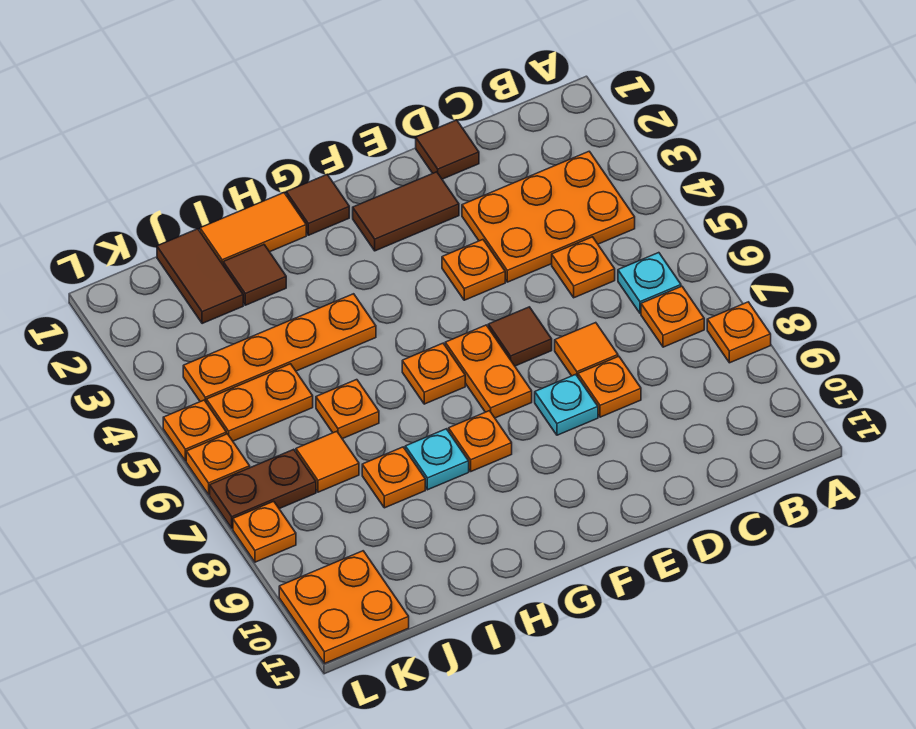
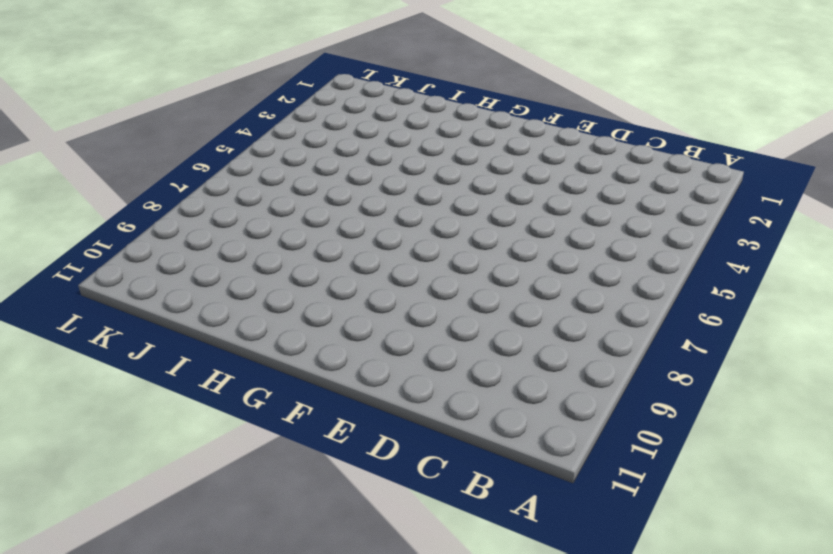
none -> orange plate A8 level 1
none -> orange plate B3:D4 level 1
none -> cyan plate B6 level 1
none -> orange plate B7 level 1

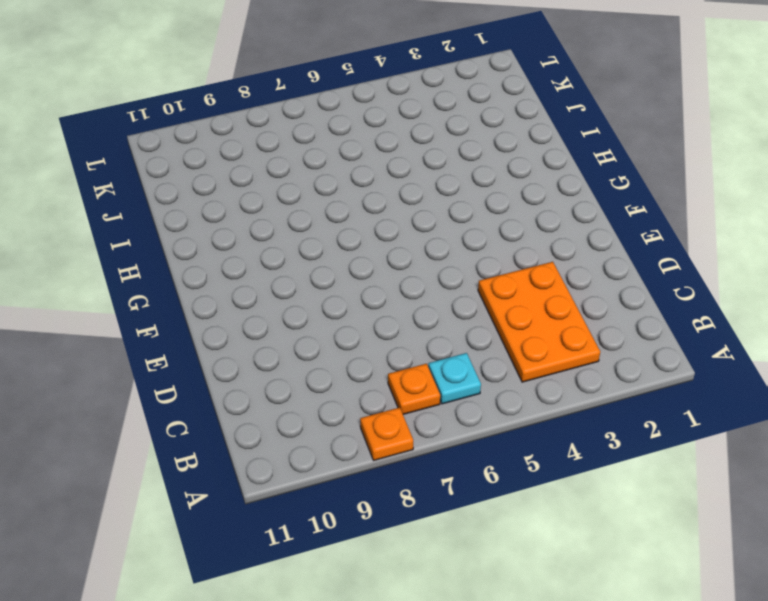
none -> orange plate C5 level 1
none -> brown tile D1 level 1
none -> orange tile D7 level 1
none -> orange plate D8 level 1

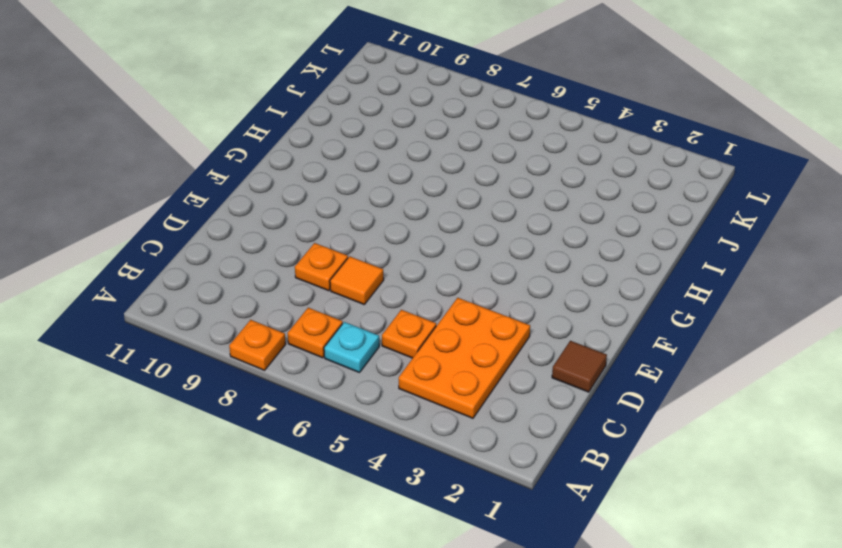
none -> brown tile E2:F2 level 1
none -> orange plate E4 level 1
none -> brown tile E6 level 1
none -> cyan plate E8 level 1

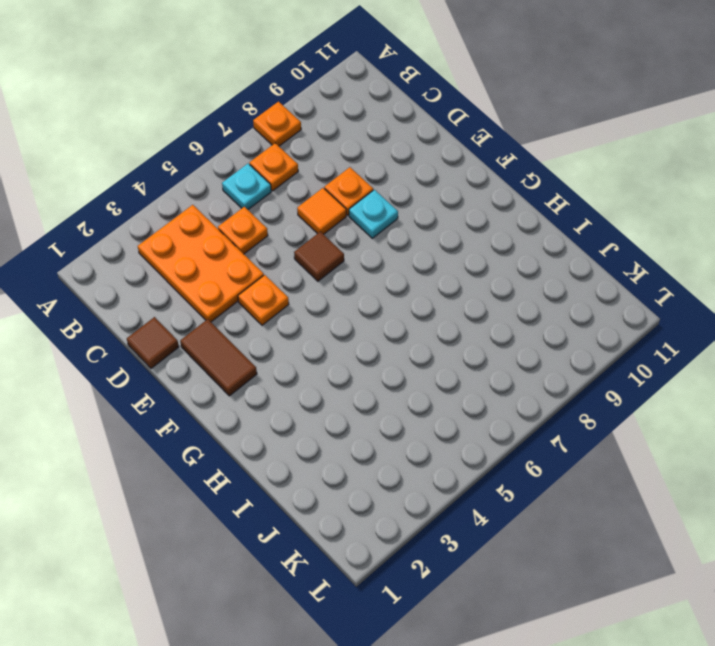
none -> orange plate F6:F7 level 1
none -> brown tile G1 level 1
none -> orange plate G6 level 1
none -> orange plate G8 level 1

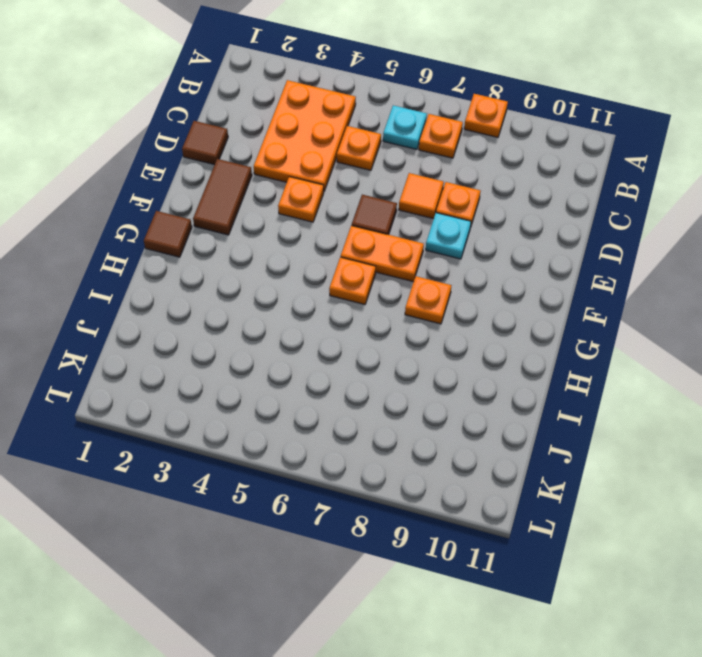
none -> orange tile H1:I1 level 1
none -> orange plate H4:K4 level 1
none -> cyan plate H8 level 1
none -> brown tile I2 level 1

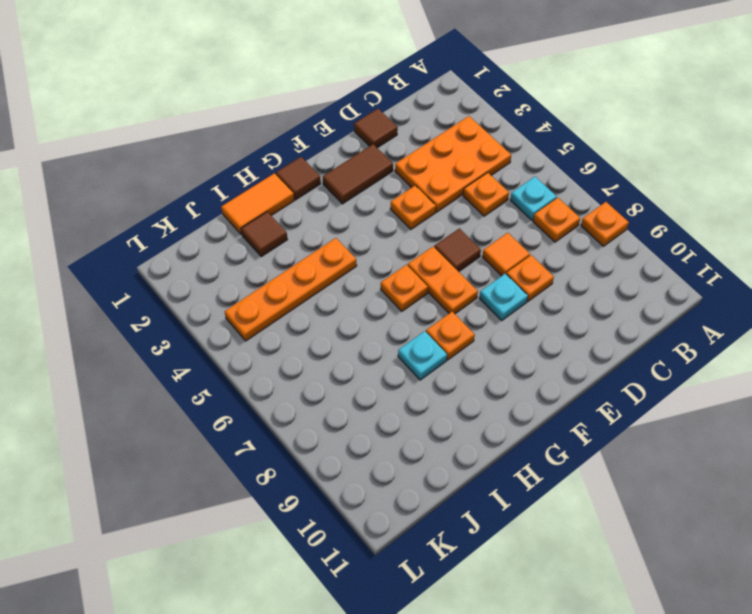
none -> orange plate I6 level 1
none -> orange plate I8 level 1
none -> brown tile J1:J2 level 1
none -> orange plate J5:K5 level 1

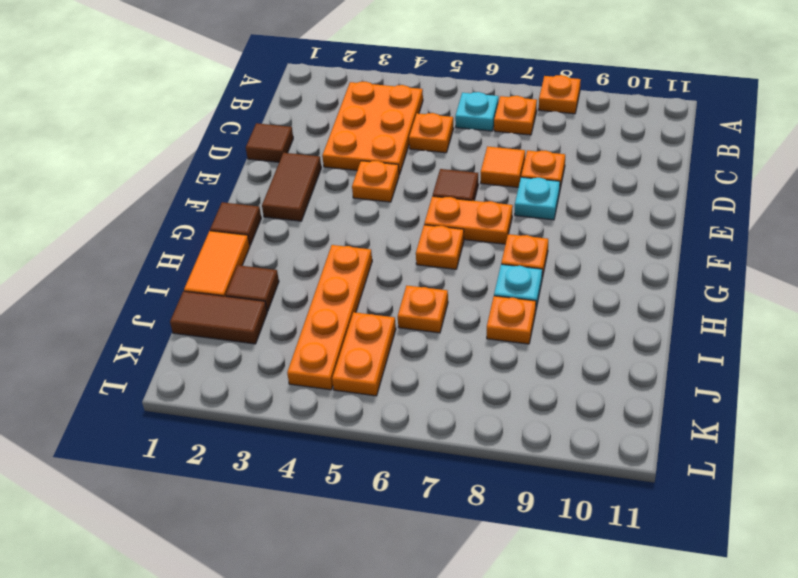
none -> orange tile J7 level 1
none -> brown plate K7:L7 level 1
none -> orange plate K10:L11 level 1
none -> orange plate L5 level 1

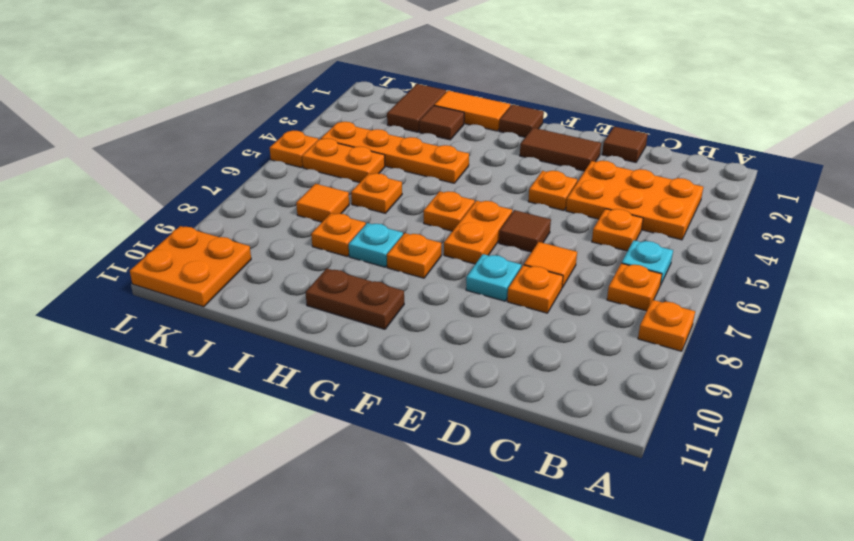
brown plate G10:H10 level 1 -> brown plate K7:L7 level 1
none -> orange plate L6 level 1
none -> orange plate L8 level 1

